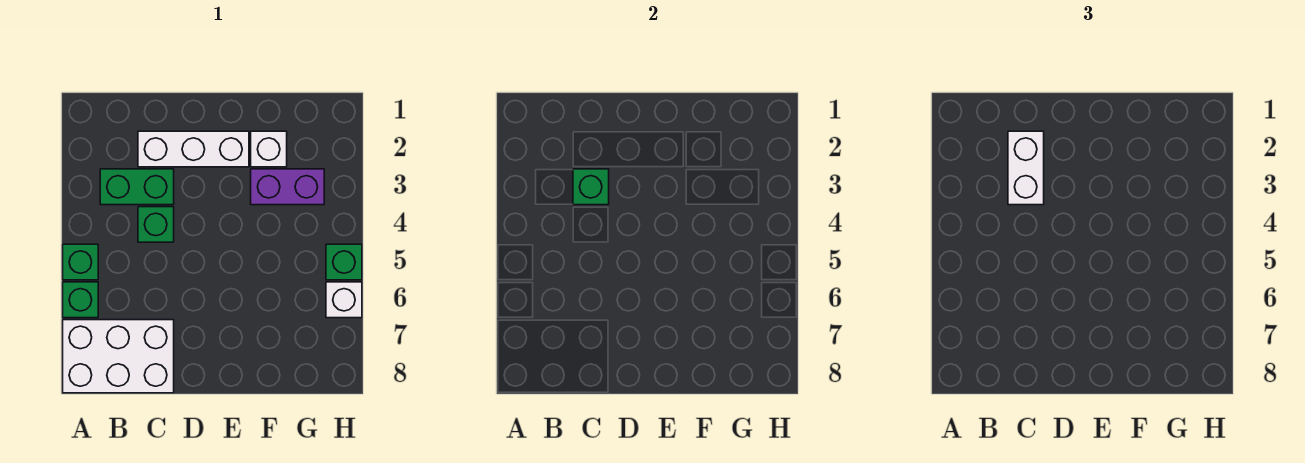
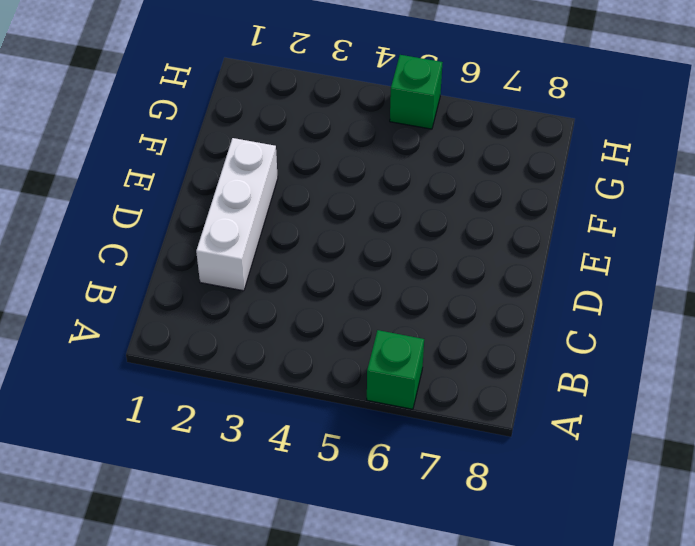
none -> green brick A5 level 1
none -> white brick A7:C8 level 1
none -> green brick B3:C3 level 1

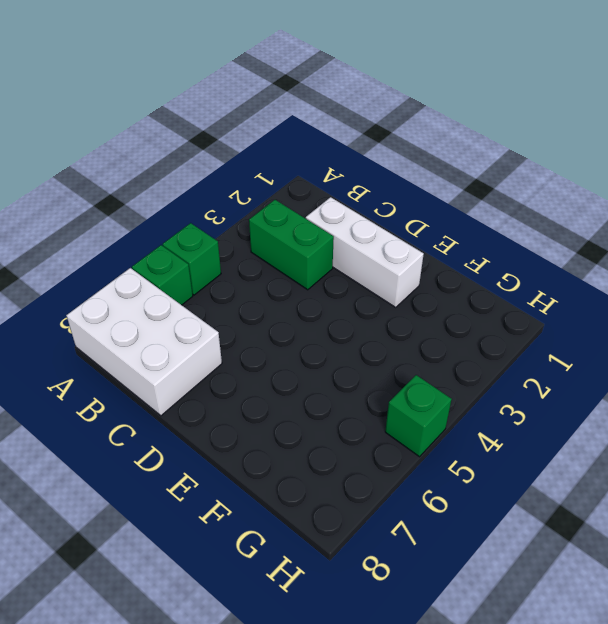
none -> green brick C4 level 1
none -> white brick F2 level 1
none -> purple brick F3:G3 level 1

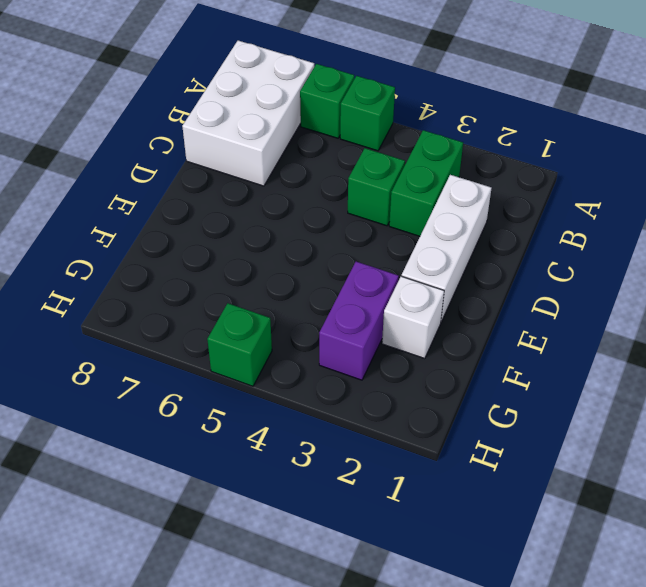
none -> white brick H6 level 1
none -> green brick C3 level 2
none -> white brick C2:C3 level 3

